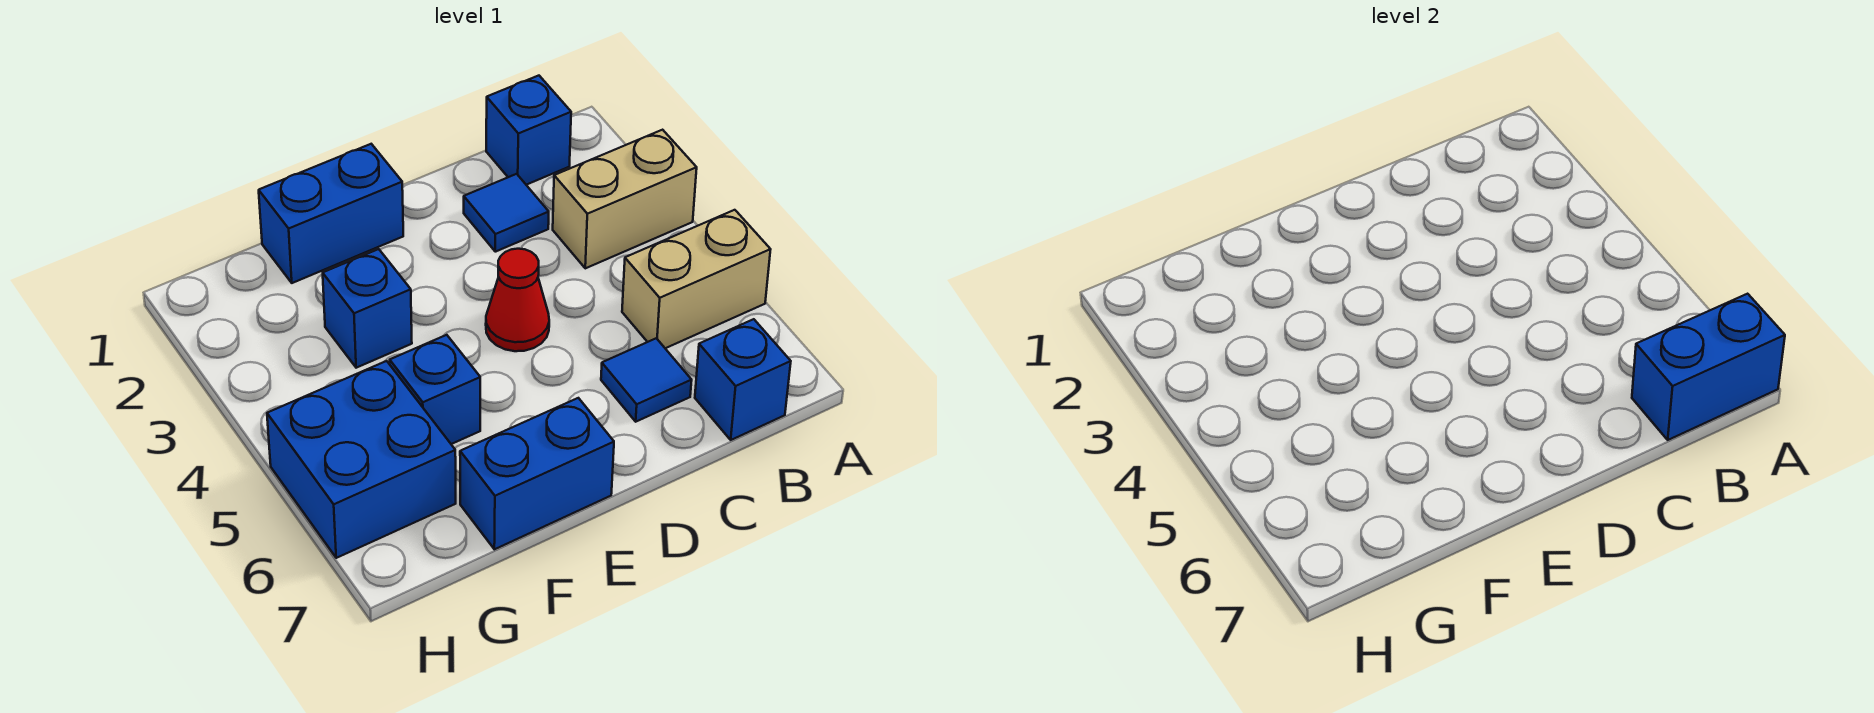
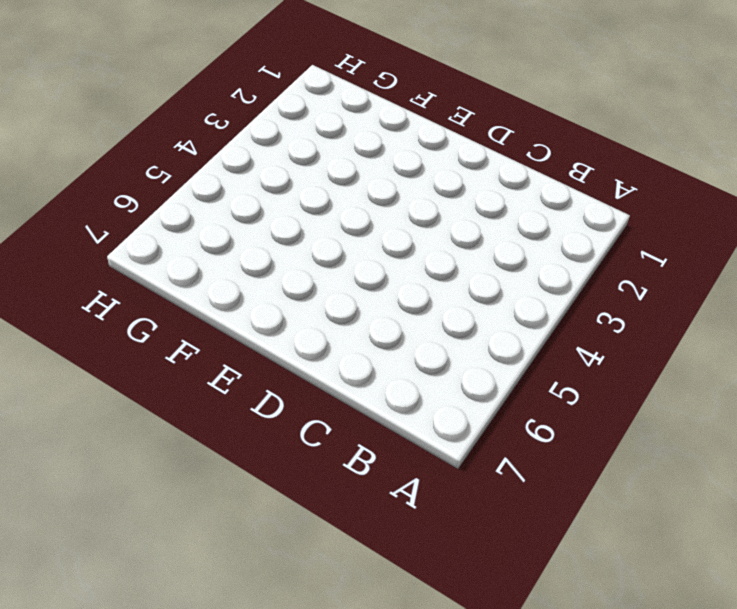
none -> tan brick A3:B3 level 1
none -> tan brick A5:B5 level 1
none -> blue brick B1 level 1

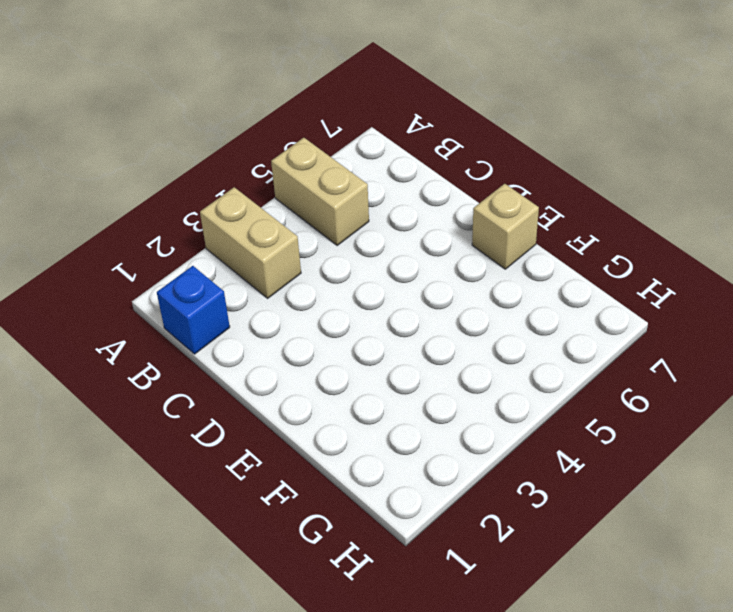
tan brick E7 level 1 -> blue brick E7:F7 level 1
none -> blue brick B7 level 1
none -> blue tile C2 level 1
none -> blue tile C6 level 1

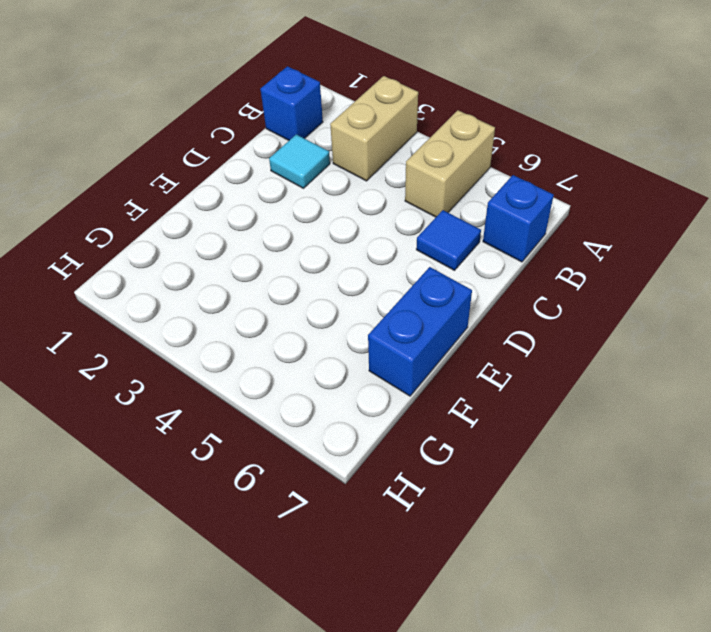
cyan tile C2 level 1 -> blue tile C2 level 1
none -> red cone D4 level 1
none -> blue brick E1:F1 level 1
none -> blue brick F3 level 1

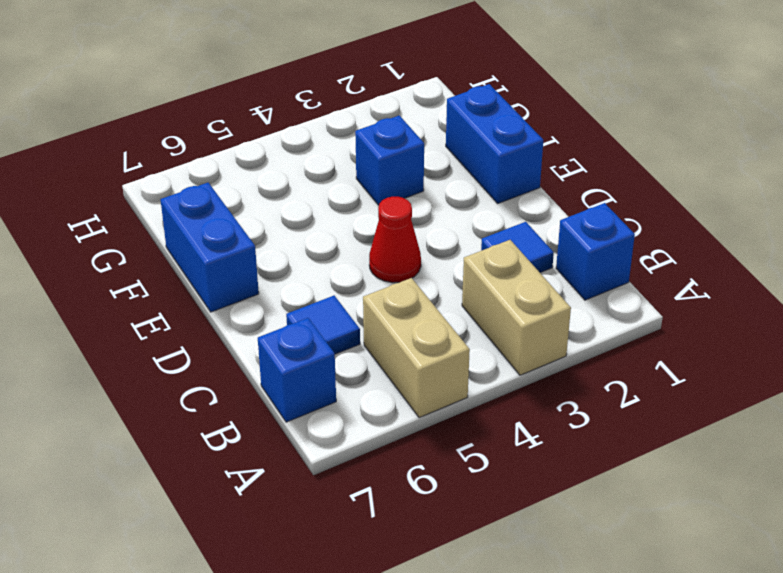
none -> blue brick F5 level 1
none -> blue brick G5:H6 level 1
none -> blue brick A7:B7 level 2

